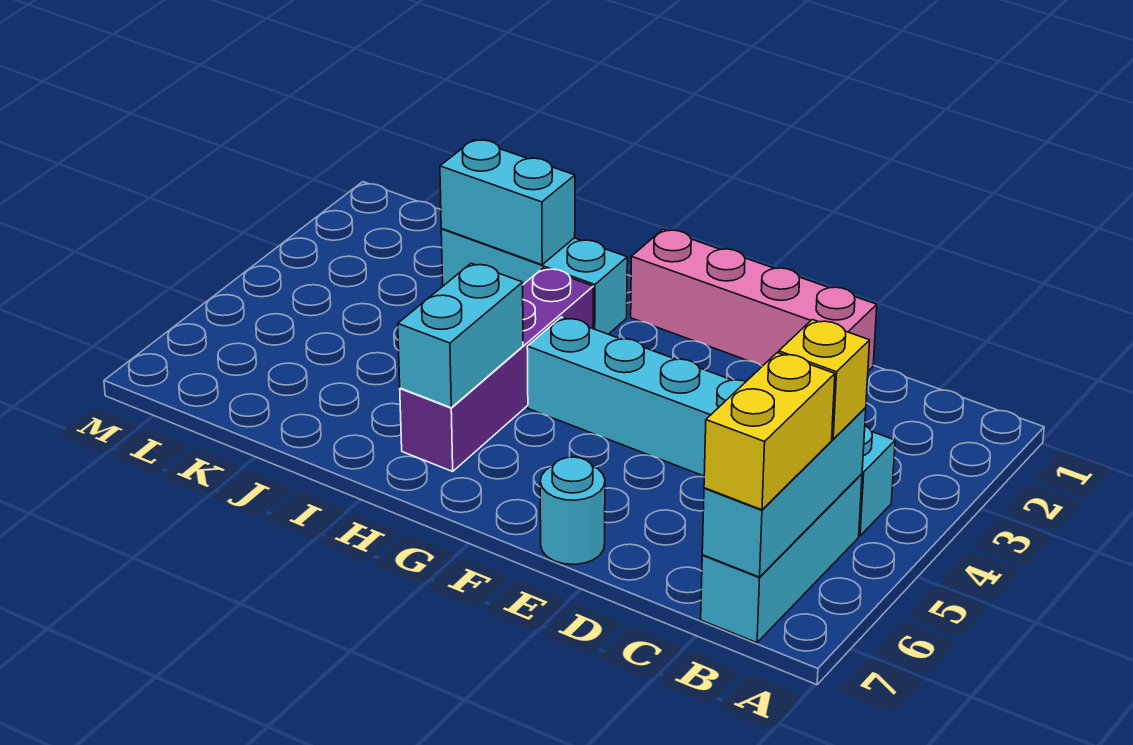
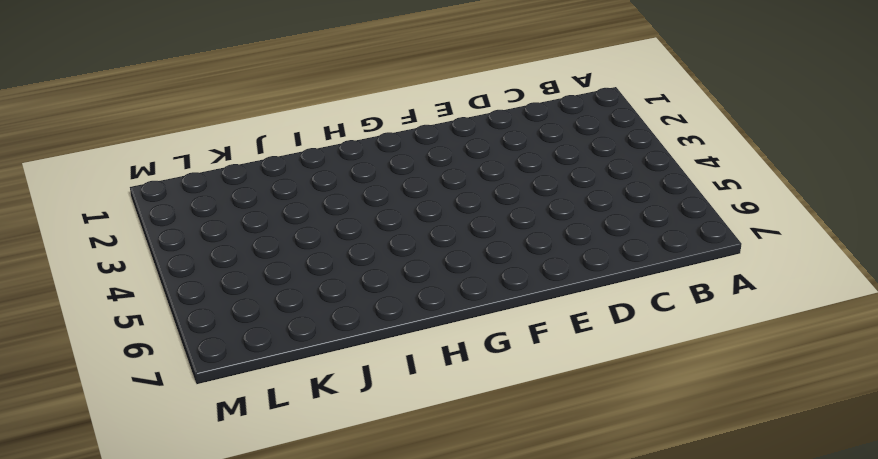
none -> cyan brick B4:G4 level 1
none -> cyan brick B5:B7 level 1

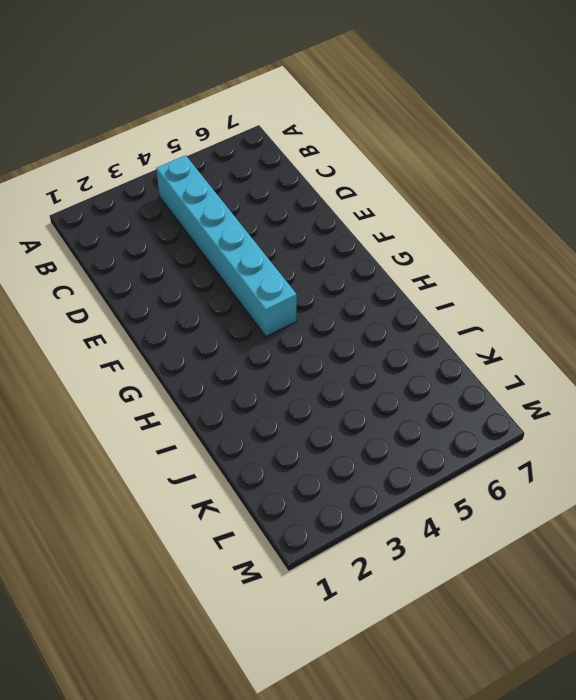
none -> cyan brick B5:B7 level 1
none -> pink brick D1:G1 level 1

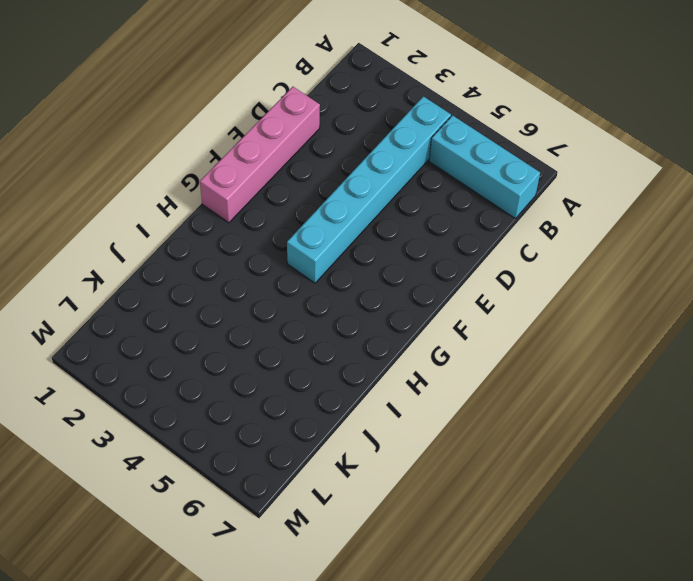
none -> cyan round brick E7 level 1
none -> cyan brick H2:J2 level 1

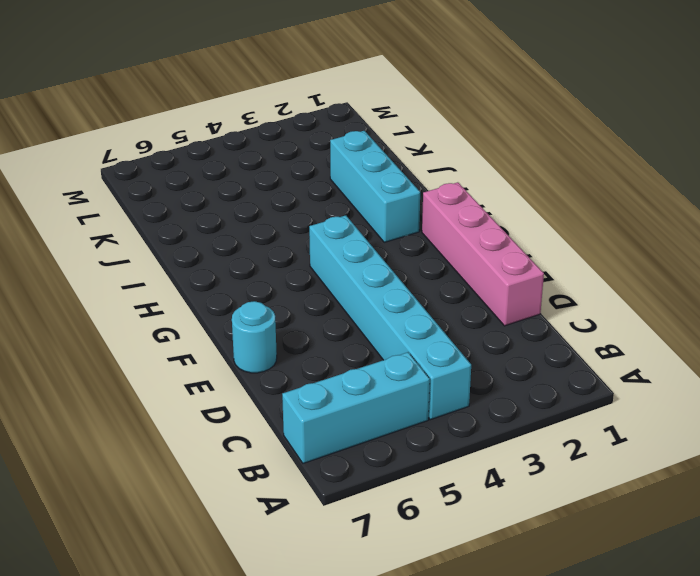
none -> purple brick H3:H6 level 1
none -> cyan brick B5:B7 level 2

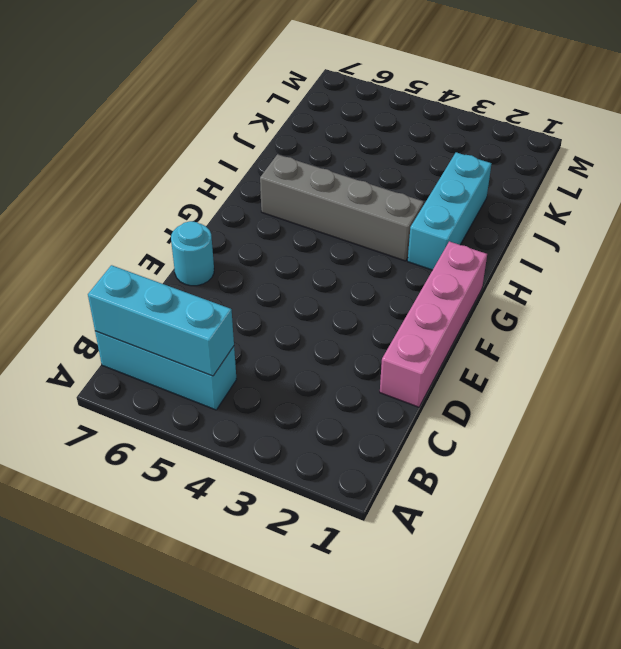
grey brick H3:H6 level 1 -> purple brick H3:H6 level 1
none -> cyan brick B4:G4 level 1
none -> cyan brick H5:H6 level 2

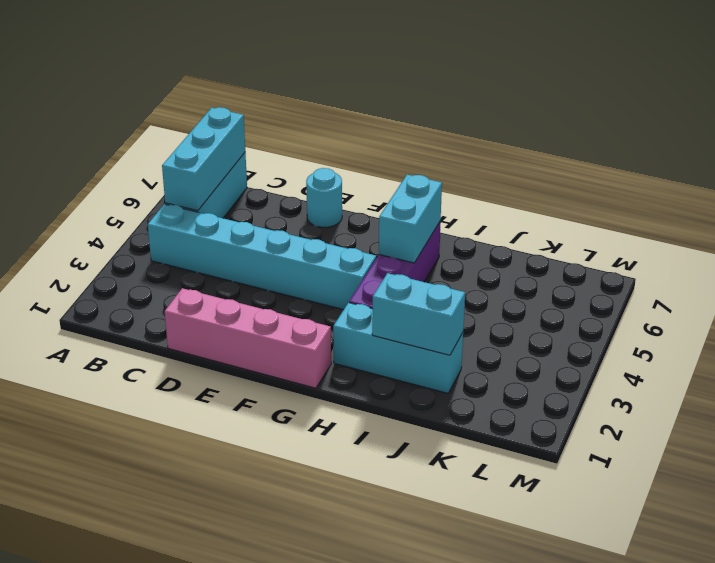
none -> yellow brick B5 level 3
none -> yellow brick B6:B7 level 3

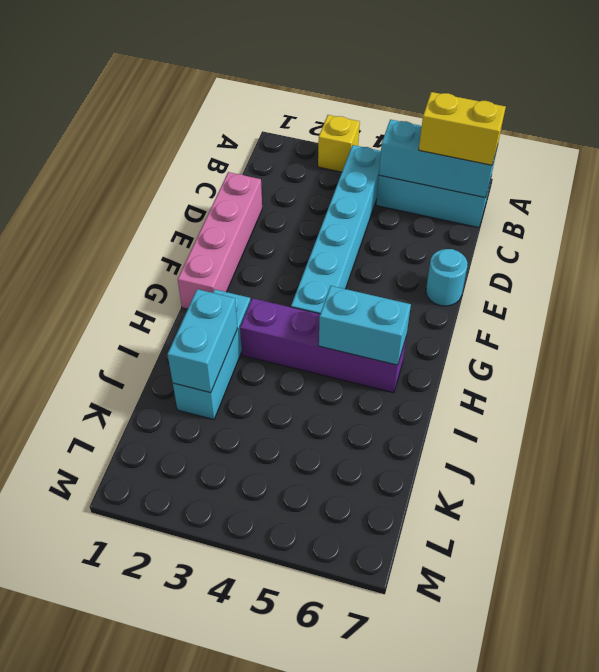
yellow brick A3 level 1 -> yellow brick B5 level 3

